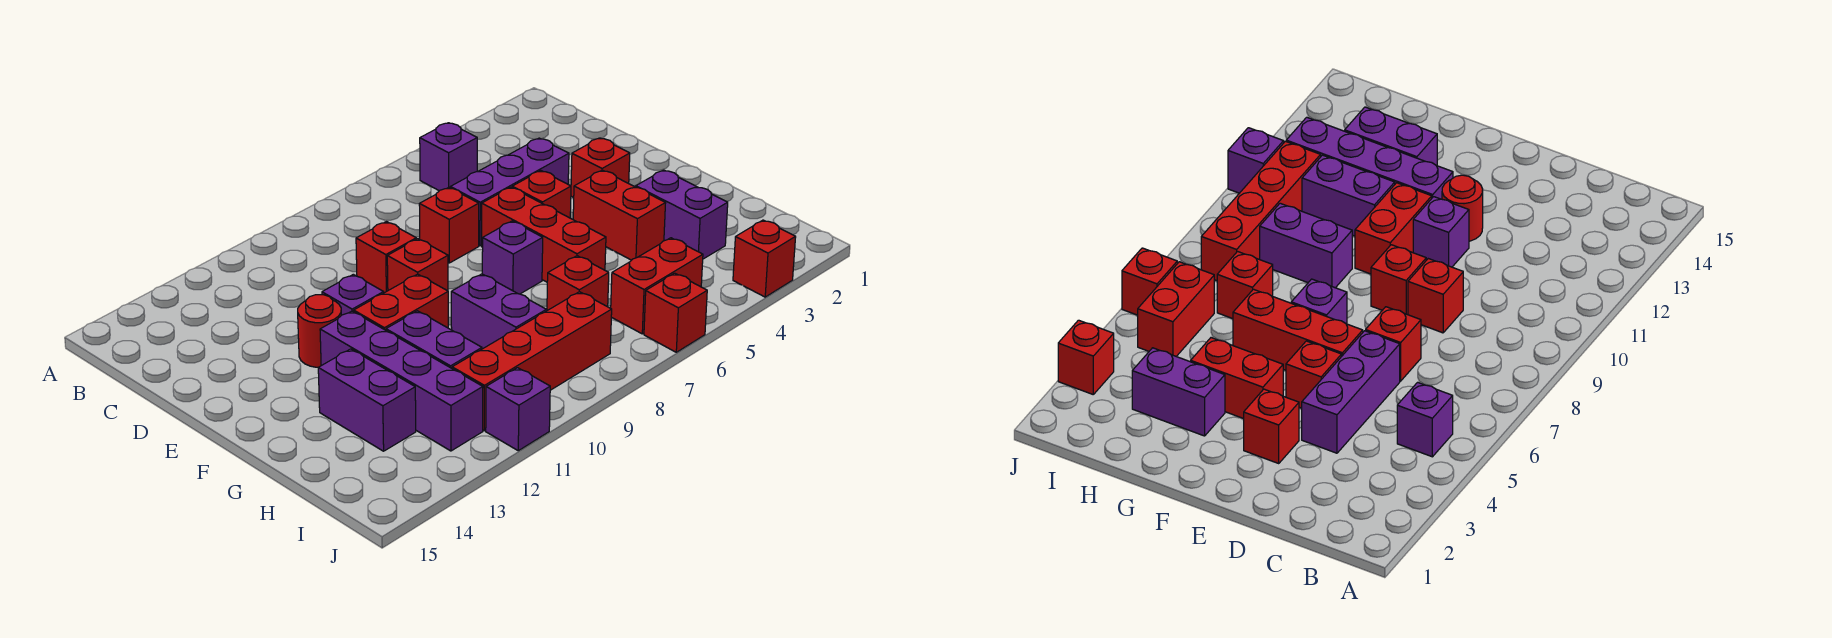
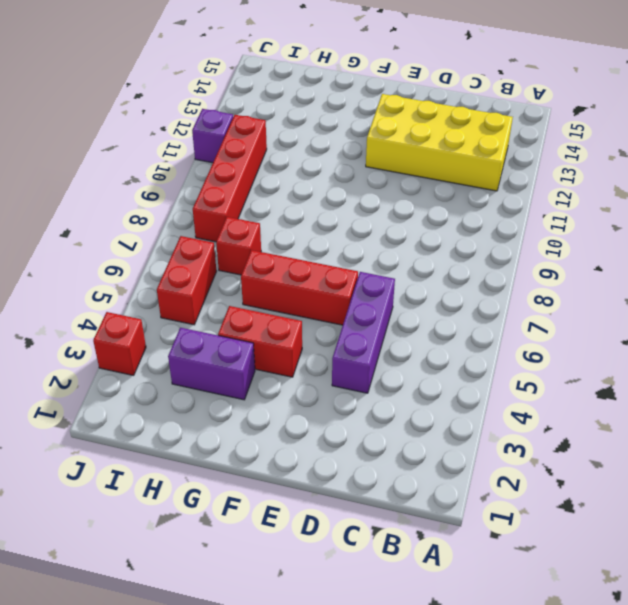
yellow brick B12:E13 level 1 -> red round brick E12 level 1
none -> purple brick B5 level 1
none -> red brick D7 level 1
none -> red brick D9 level 1

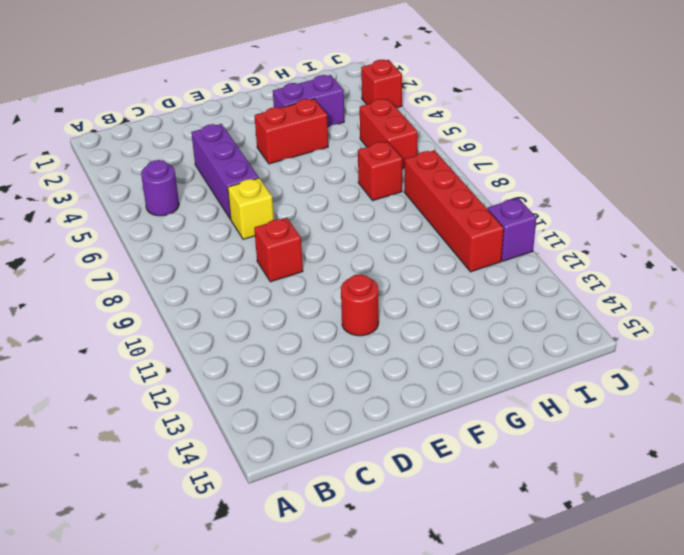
purple round brick B5 level 1 -> purple brick B5 level 1
yellow brick D7 level 1 -> red brick D7 level 1
none -> red brick E3 level 1
none -> red brick E5 level 1
none -> red brick E6:G6 level 1

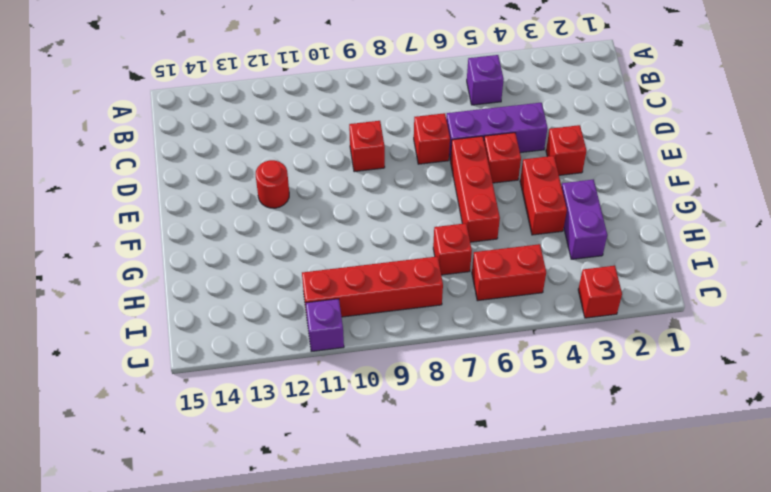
none -> red brick E9 level 1
none -> purple brick E11 level 1
none -> purple brick F7 level 1

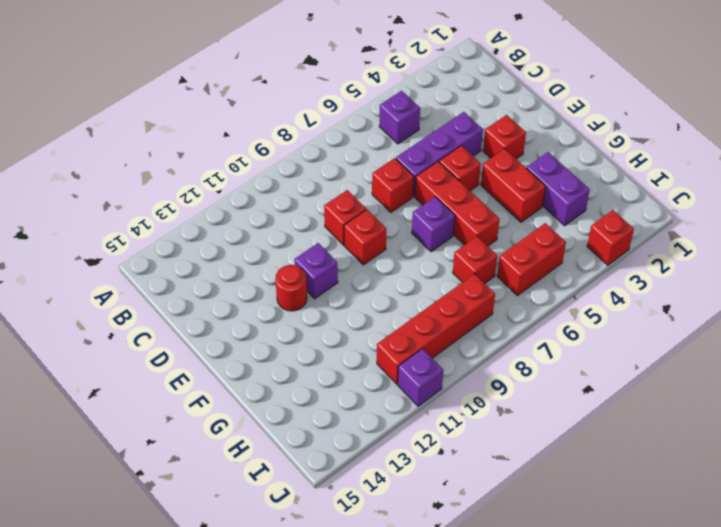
none -> red brick F10:F11 level 1
none -> purple brick F12:I12 level 1
none -> purple brick G9:H9 level 1

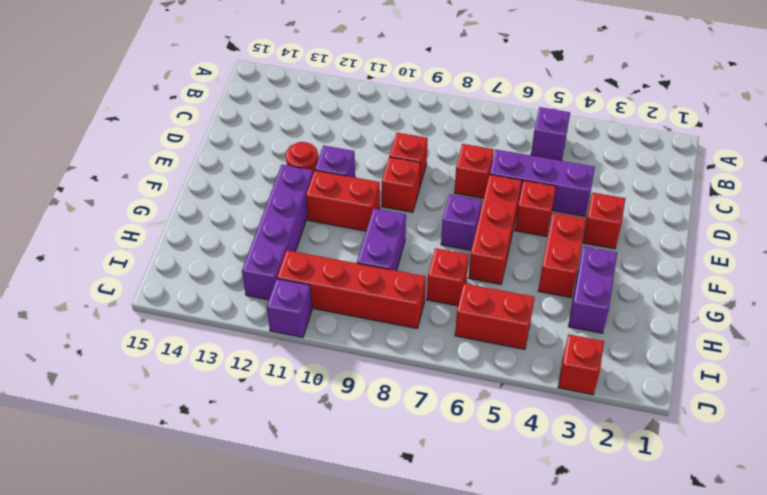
none -> purple brick G11:H11 level 1
none -> purple brick G13:H13 level 1
none -> red brick J6 level 1

